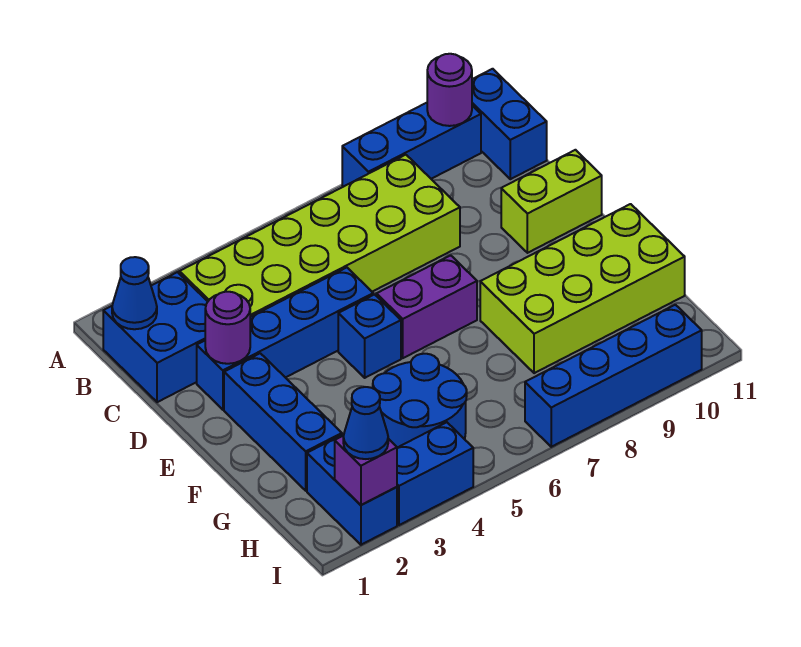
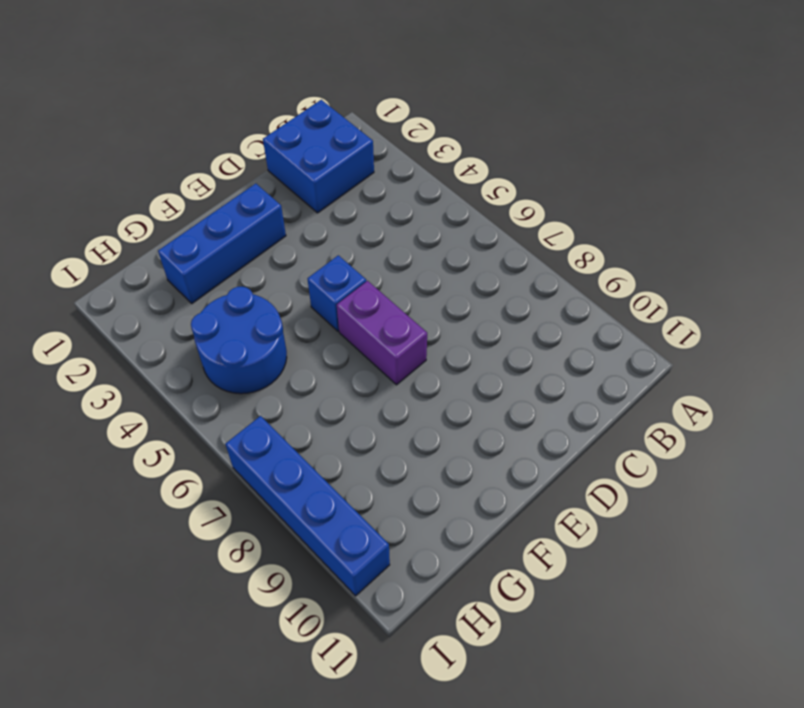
none -> blue brick A8:A10 level 1
none -> blue brick A11:B11 level 1
none -> lime brick B3:C8 level 1

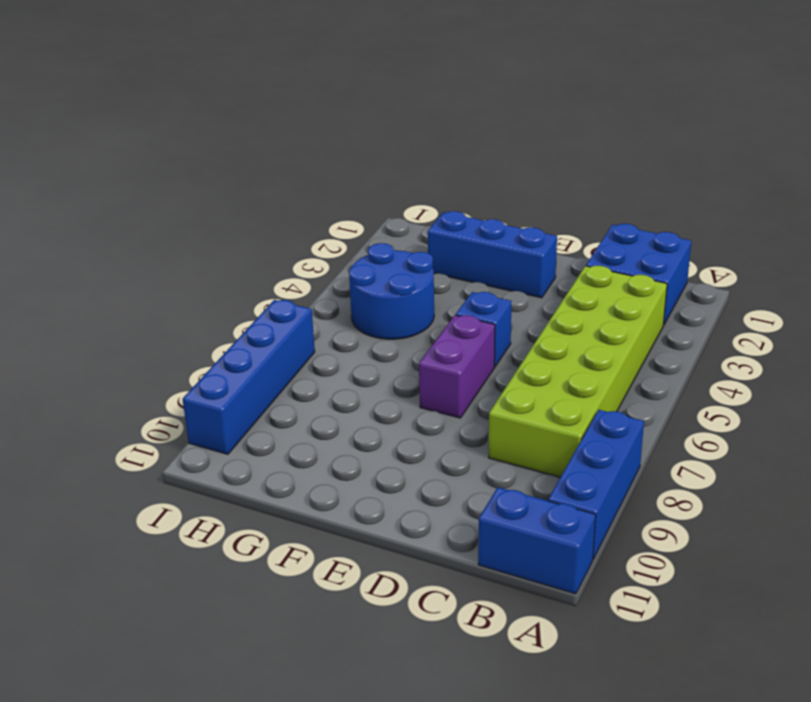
none -> blue brick D2:D5 level 1
none -> lime brick D10:D11 level 1
none -> lime brick F8:G11 level 1

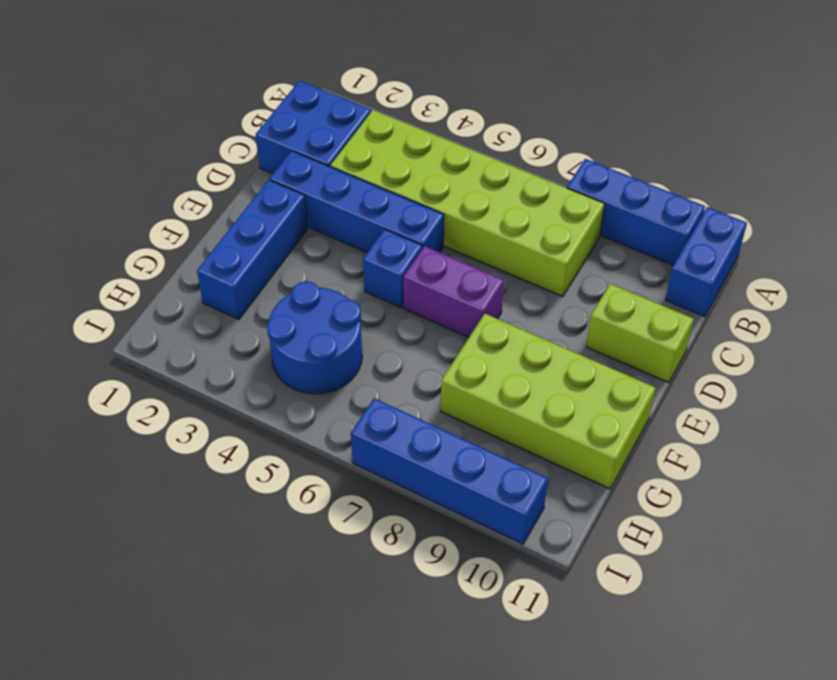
none -> blue brick H2:I2 level 1
none -> blue brick I3:I4 level 1
none -> purple round brick A10 level 2

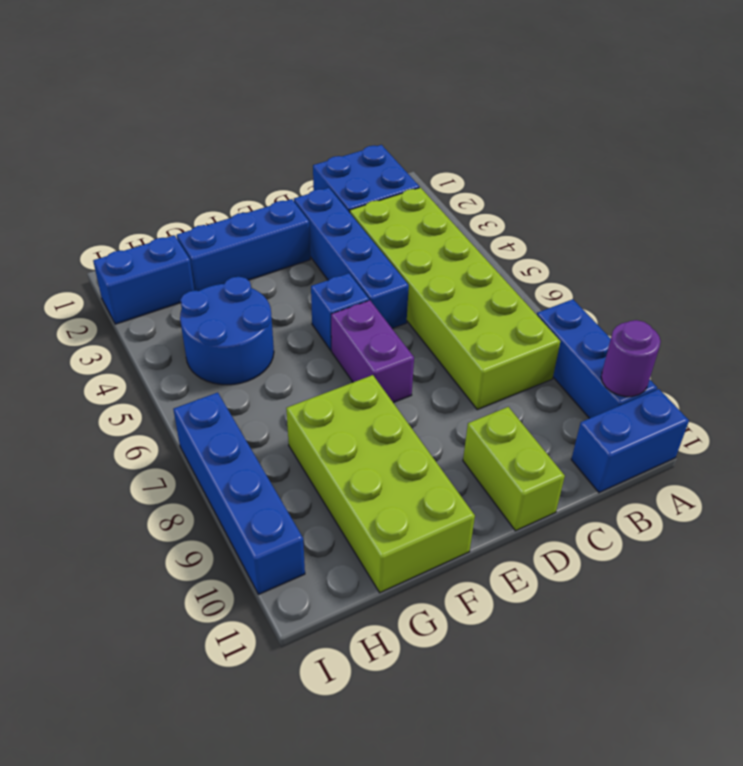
none -> blue brick I3:I4 level 1
none -> blue cone B1 level 2
none -> purple round brick D2 level 2

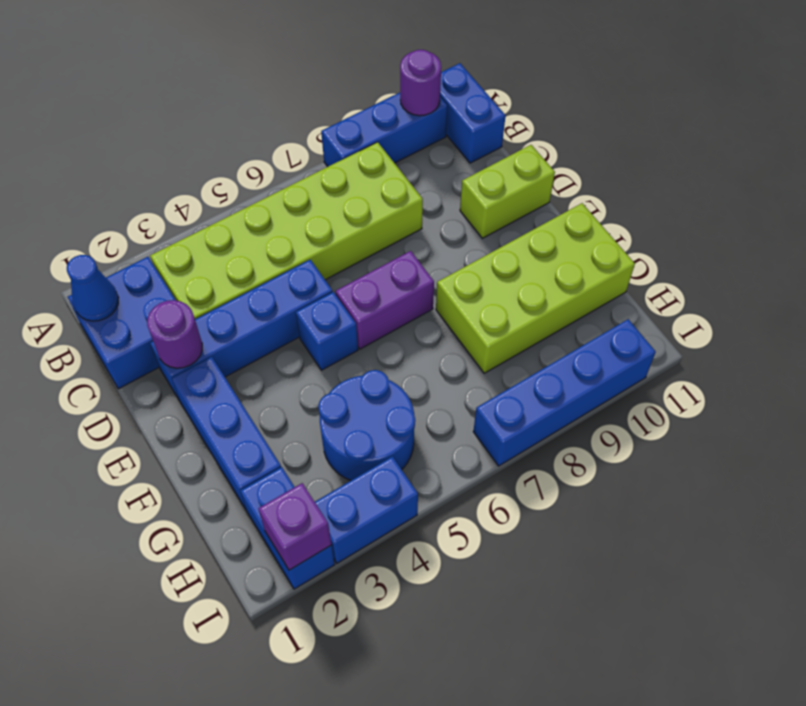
none -> blue cone I2 level 3

